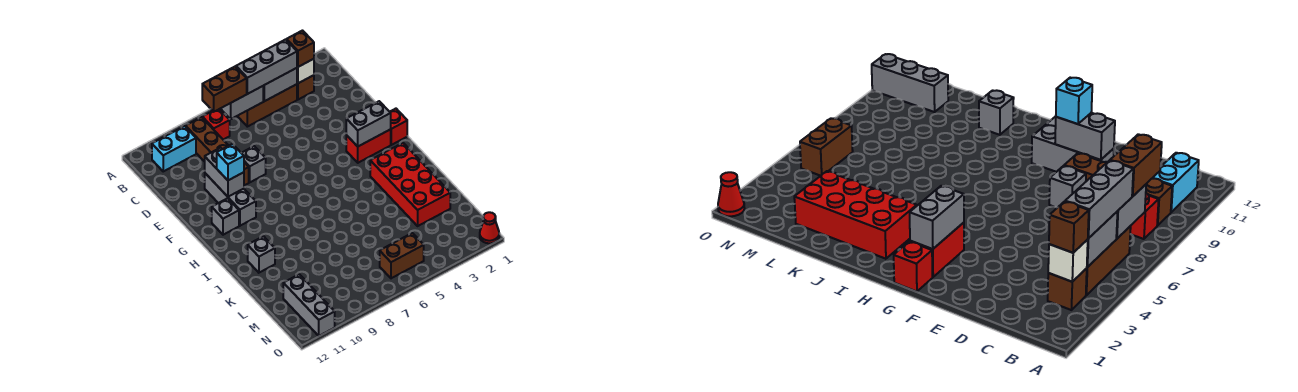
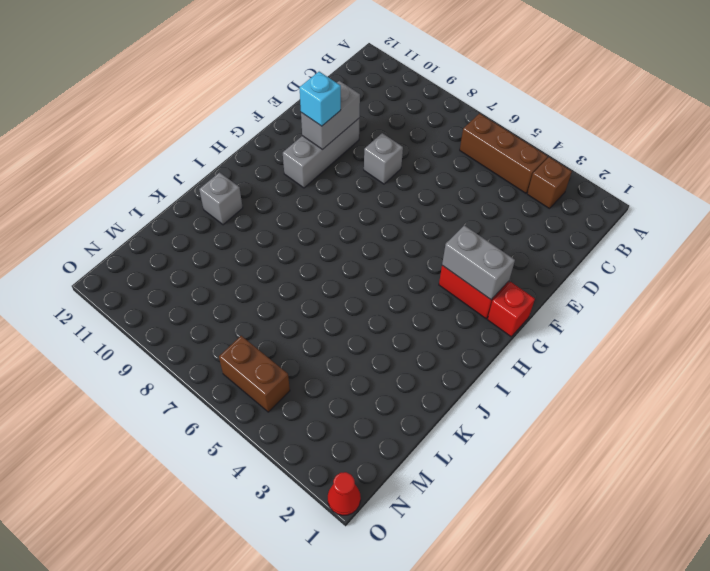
none -> red brick B8 level 1
none -> brown brick B9:E9 level 1
none -> cyan brick B10:B11 level 1

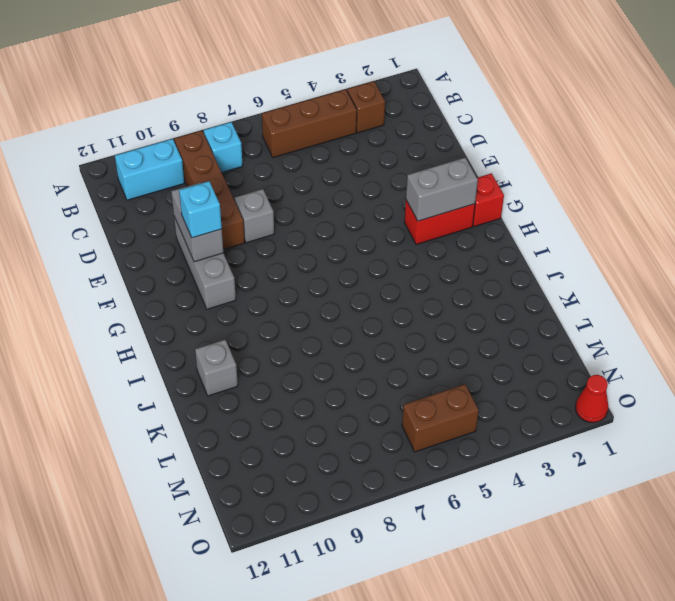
cyan brick B8 level 1 -> red brick B8 level 1
none -> grey brick G11 level 1
none -> red brick I2:L3 level 1
none -> grey brick M11:O11 level 1

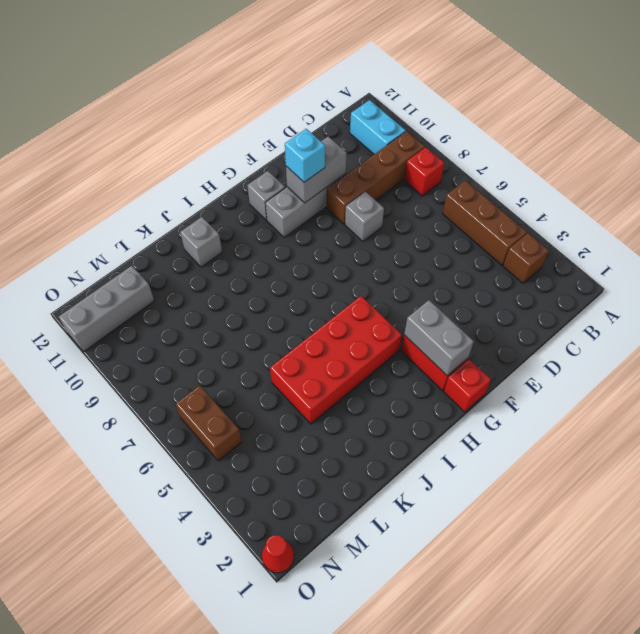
red brick H4:K5 level 1 -> red brick I2:L3 level 1
none -> white brick B3 level 2
none -> grey brick B4:B5 level 2
none -> grey brick B6:B7 level 2

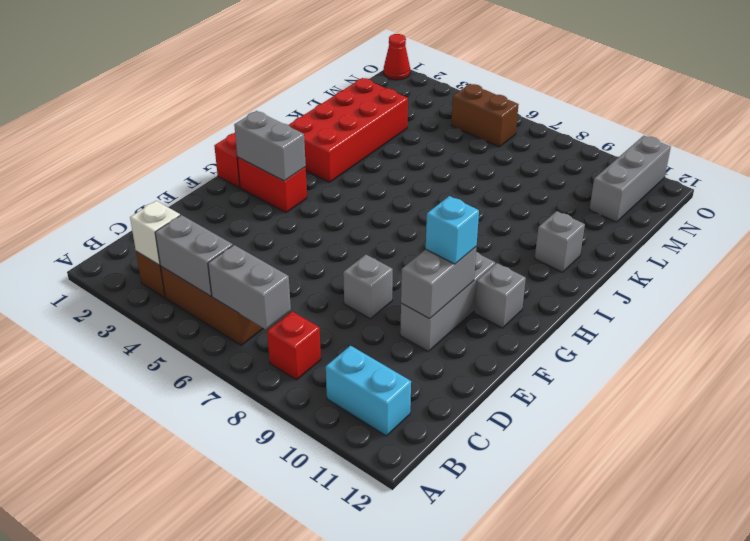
none -> brown brick B9:E9 level 1
none -> brown brick B3 level 3
none -> grey brick B4:B6 level 3

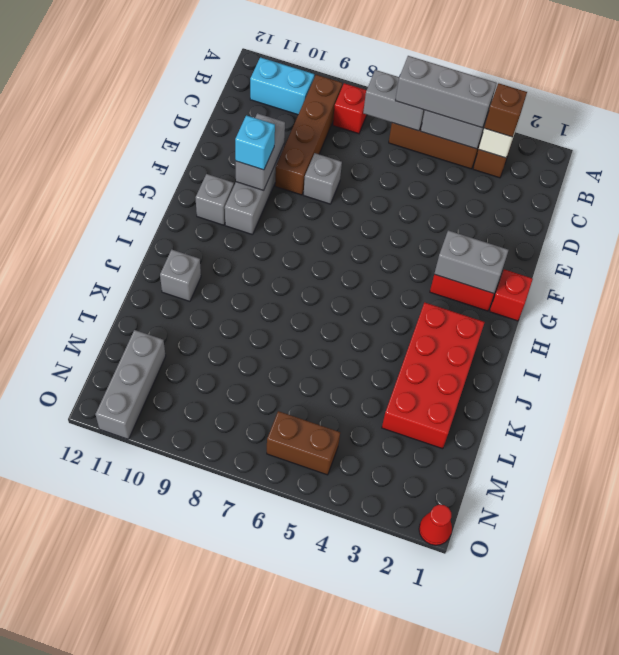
none -> brown brick B7:B8 level 3

